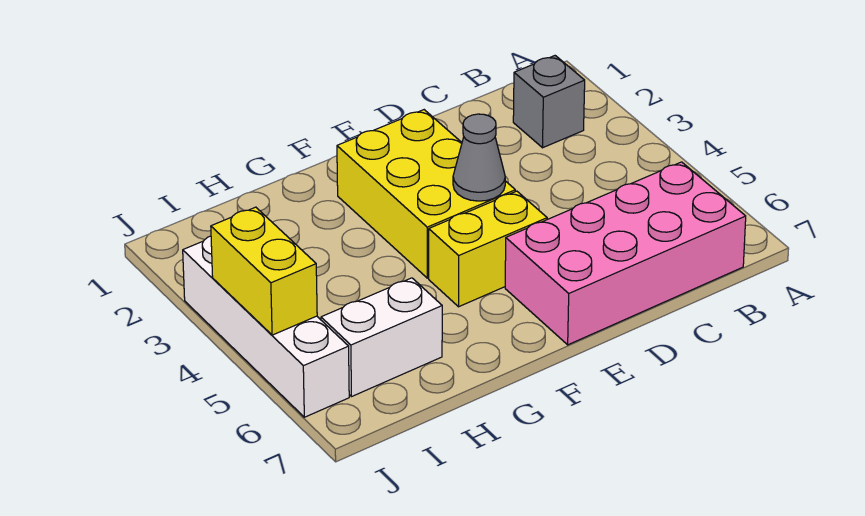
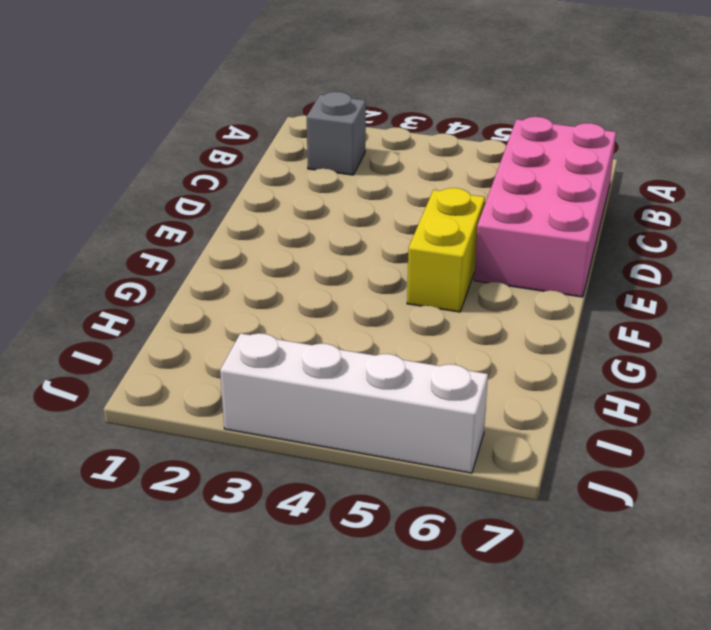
none -> yellow brick E2:F4 level 1
none -> white brick H6:I6 level 1

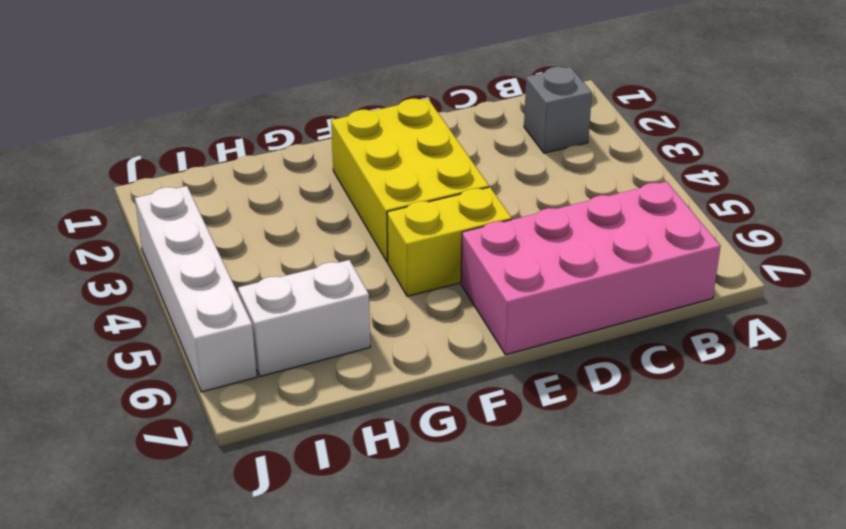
none -> grey cone E4 level 2
none -> yellow brick J4:J5 level 2

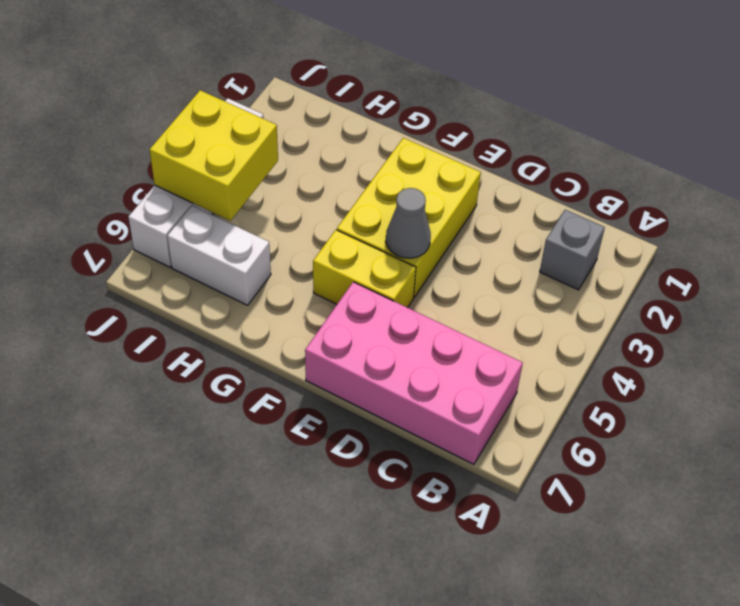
yellow brick I4:J5 level 2 -> yellow brick J4:J5 level 2

